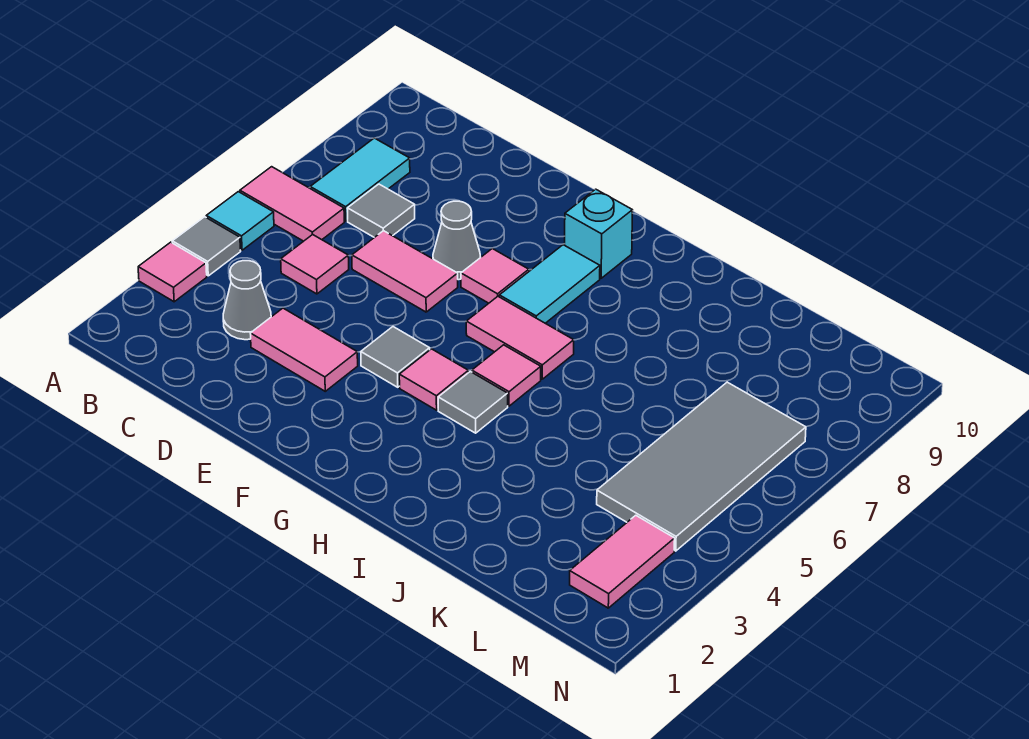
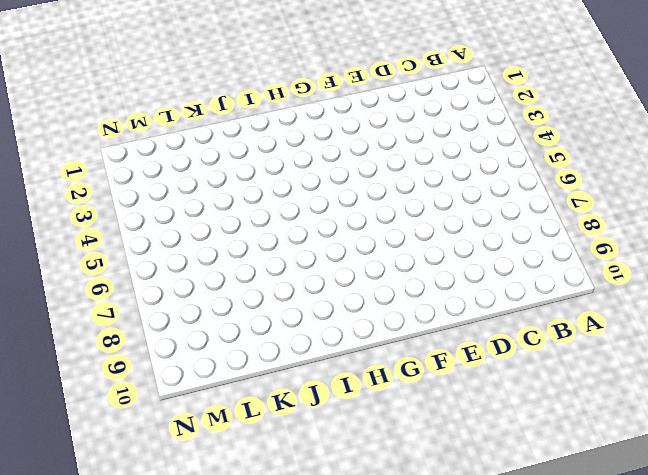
none -> pink tile A3 level 1
none -> grey tile A4 level 1
none -> cyan tile A5 level 1

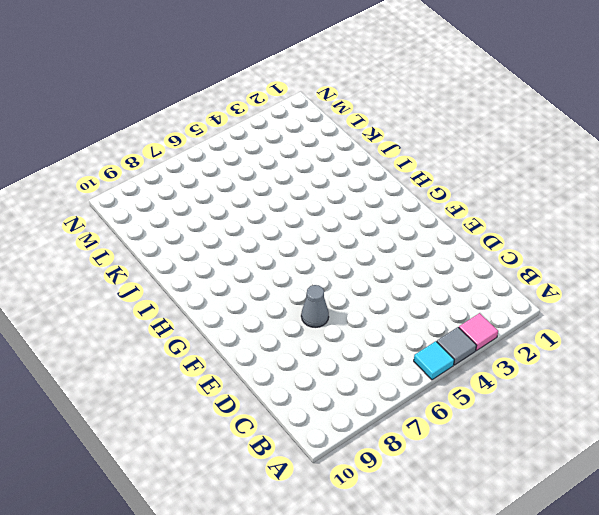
none -> pink tile A6:B6 level 1
none -> cyan tile B7:B8 level 1
none -> grey cone C3 level 1

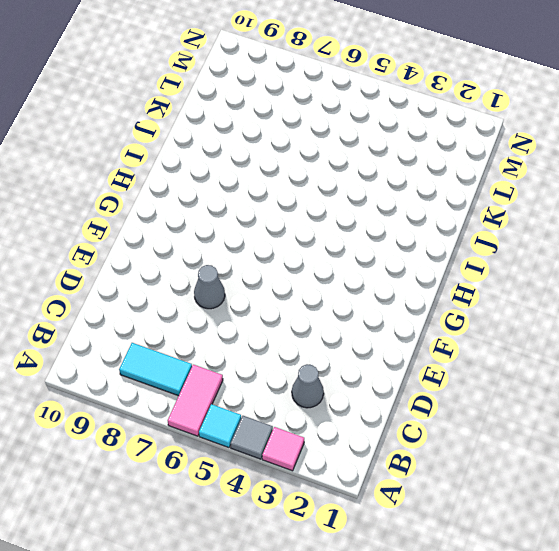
none -> pink tile C5 level 1
none -> grey tile C7 level 1
none -> pink tile D3:E3 level 1

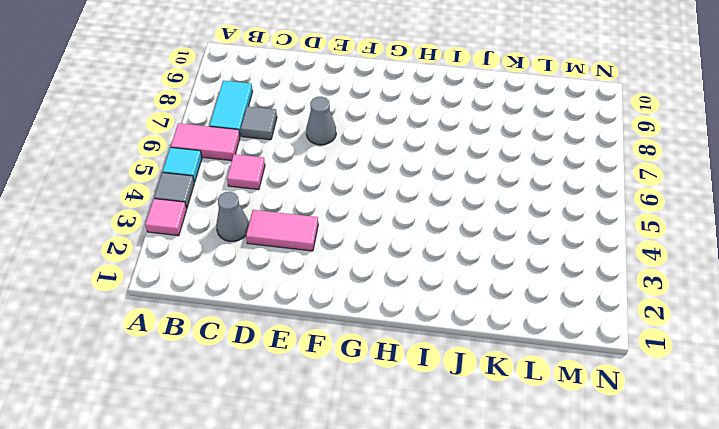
none -> pink tile D6:E6 level 1
none -> grey tile F4 level 1
none -> pink tile F7 level 1

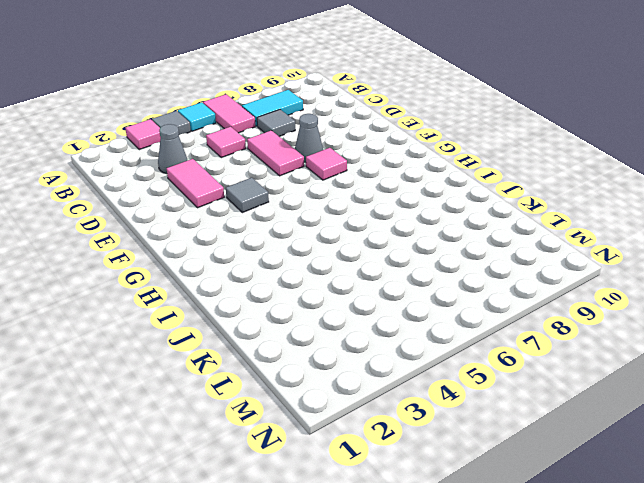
none -> pink tile G4 level 1
none -> pink tile G6:H6 level 1
none -> cyan tile G7:G8 level 1

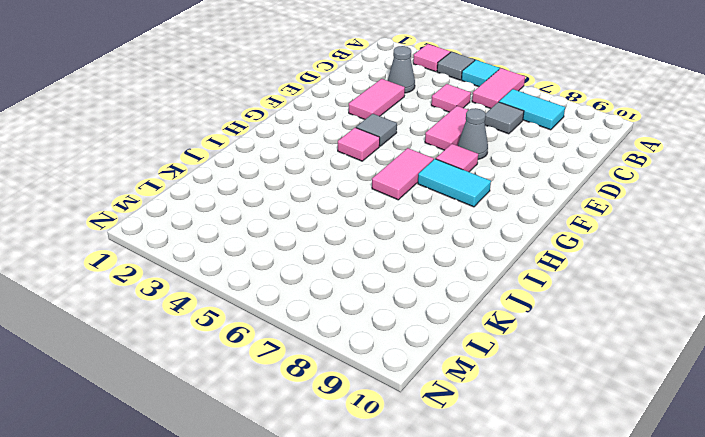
none -> cyan brick G9 level 1
none -> grey tile H4 level 1
none -> pink tile H5 level 1

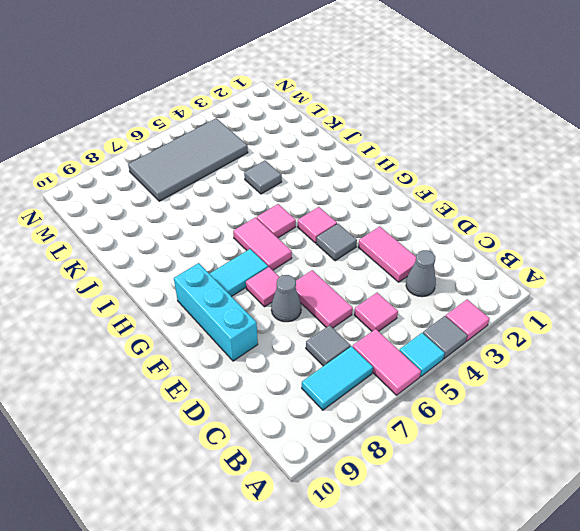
cyan brick E9:G9 level 1 -> cyan brick G9 level 1
grey tile J4 level 1 -> grey tile H4 level 1
none -> pink tile M2:M3 level 1

